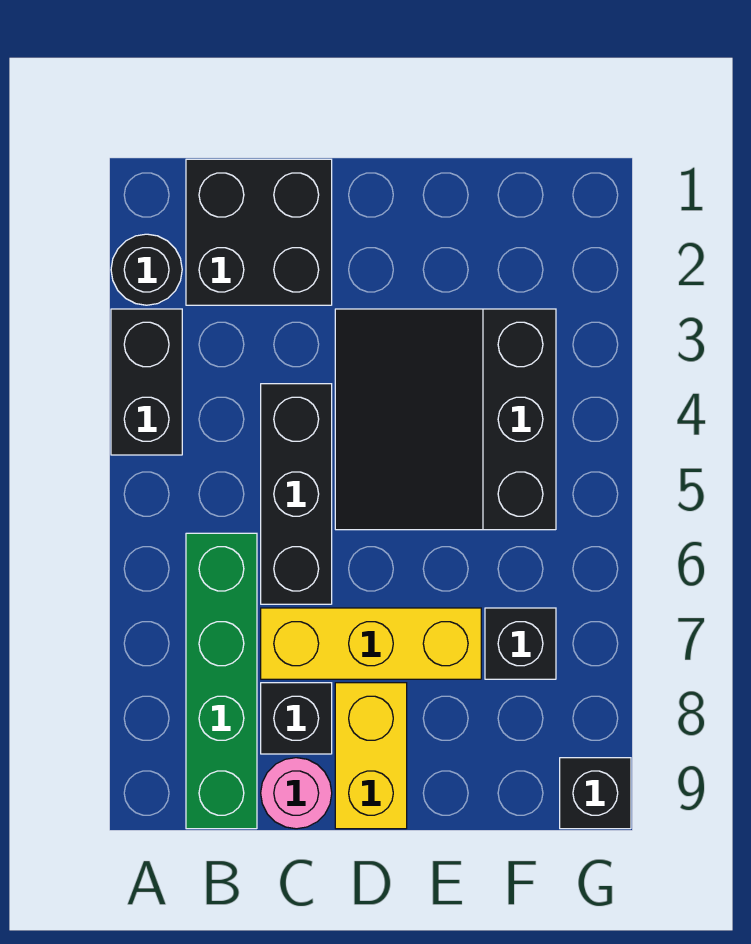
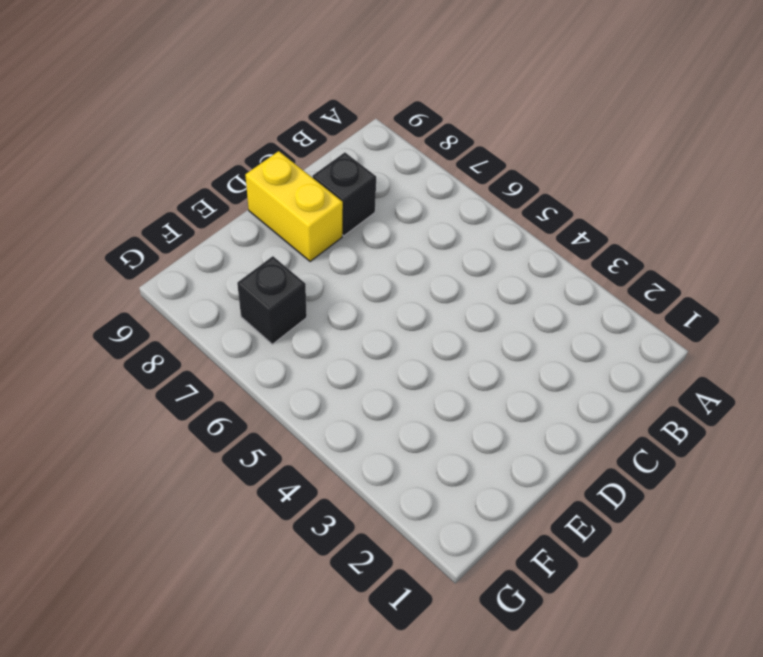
none -> black round brick A2 level 1
none -> black brick A3:A4 level 1
none -> black brick B1:C2 level 1

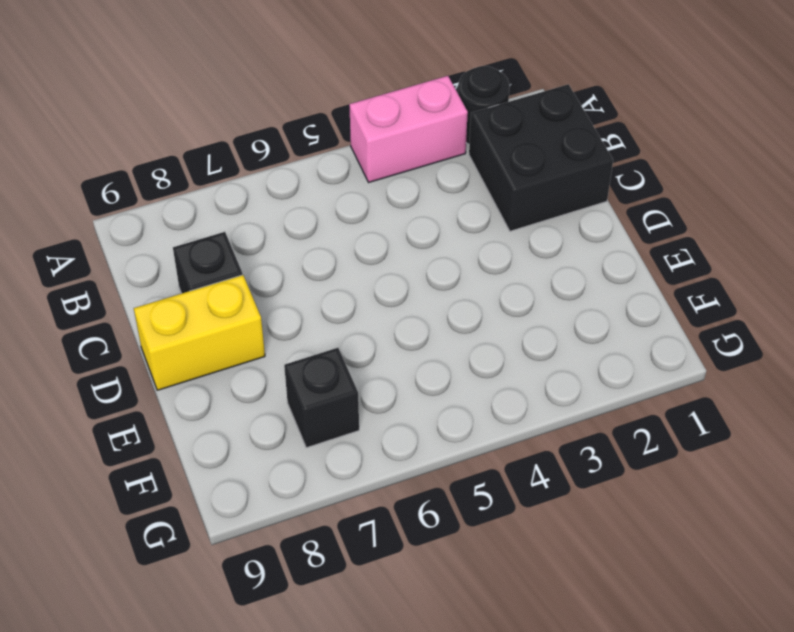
pink brick A3:A4 level 1 -> black brick A3:A4 level 1
none -> green brick B6:B9 level 1
none -> black brick C4:C6 level 1
none -> yellow brick C7:E7 level 1

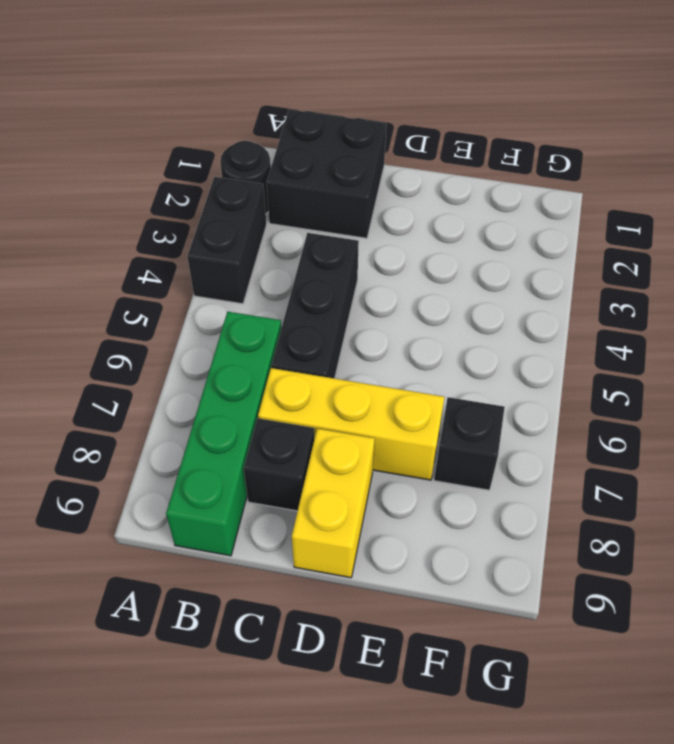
none -> pink round brick C9 level 1
none -> black slope D3:F5 level 1 top F
none -> black brick G9 level 1

